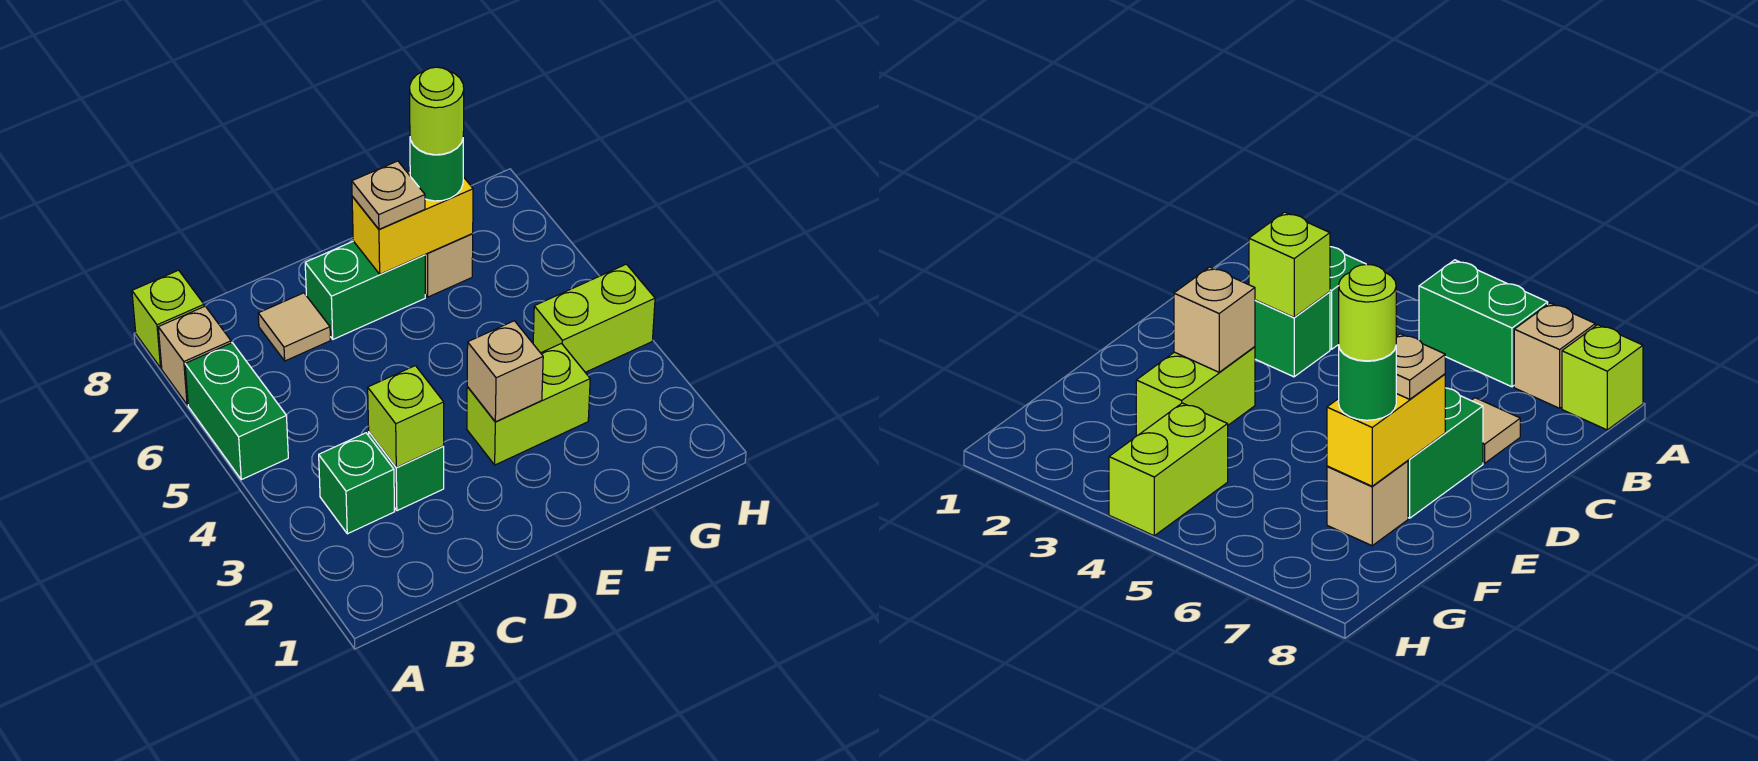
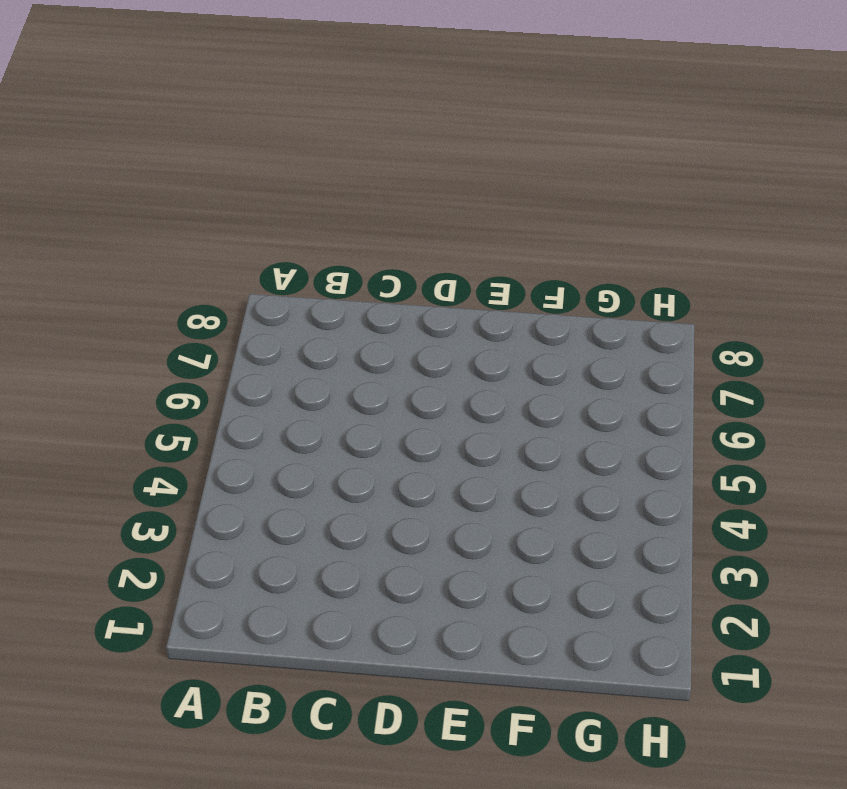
none -> green brick A5:A6 level 1
none -> tan brick A7 level 1
none -> lime brick A8 level 1

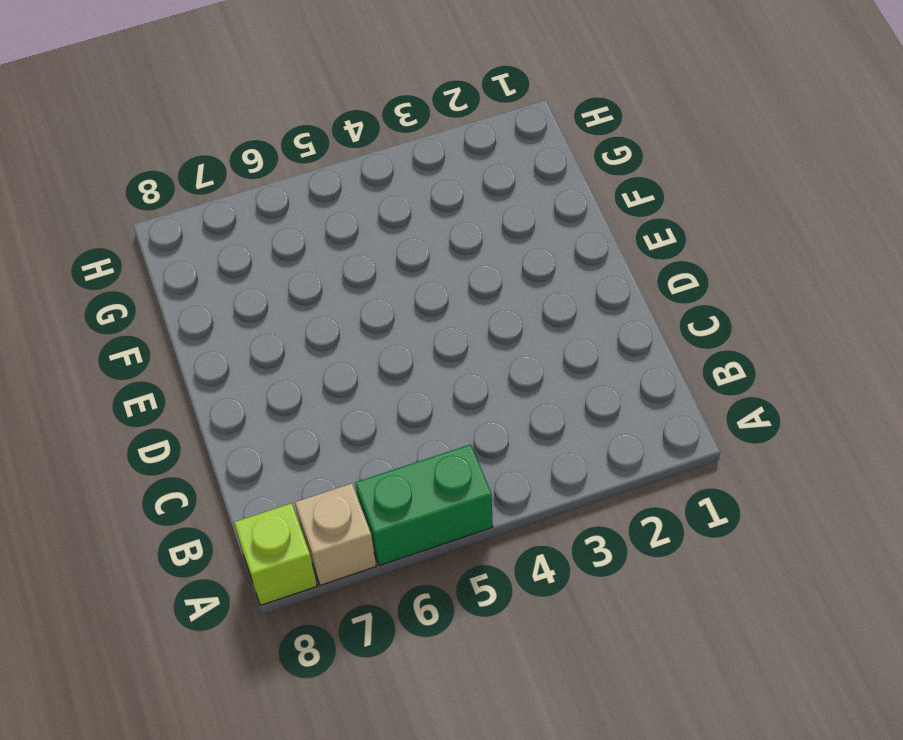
none -> green brick B3 level 1
none -> green brick C3 level 1
none -> tan tile C7 level 1

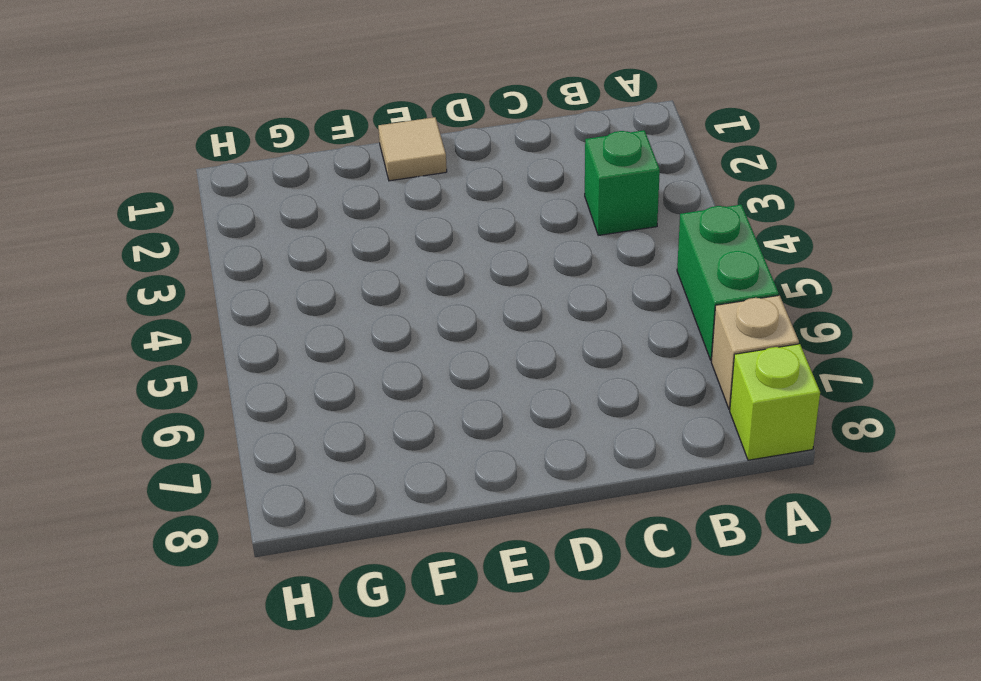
tan tile E1 level 1 -> tan tile C7 level 1
none -> green brick C3 level 1
none -> green brick D7:E7 level 1
none -> lime brick E3:F3 level 1

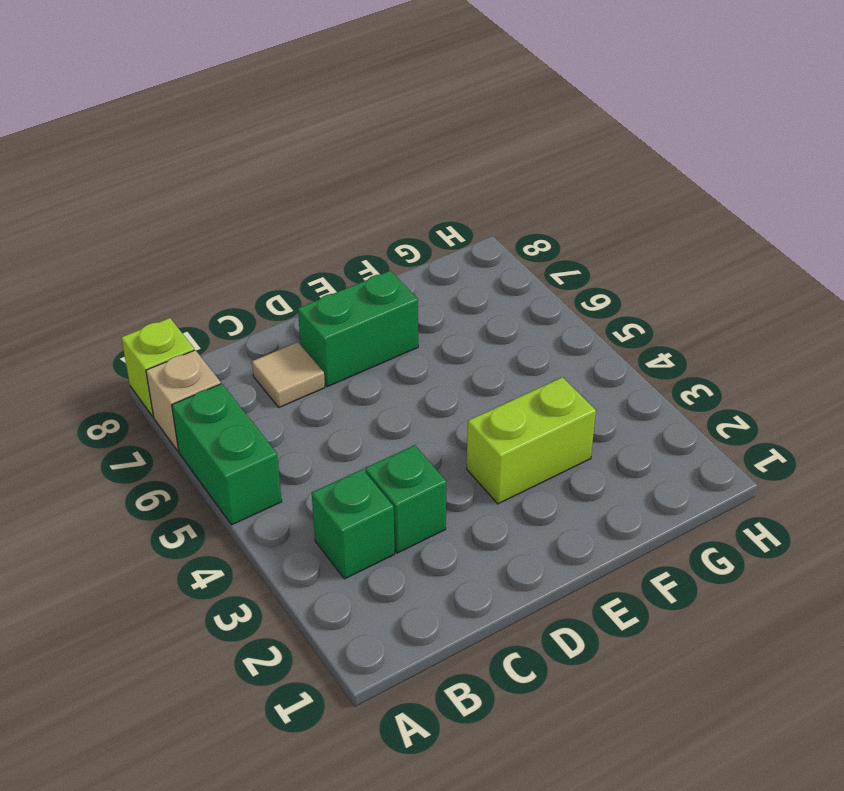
none -> tan brick F7 level 1
none -> lime brick G4:H4 level 1
none -> lime brick C3 level 2

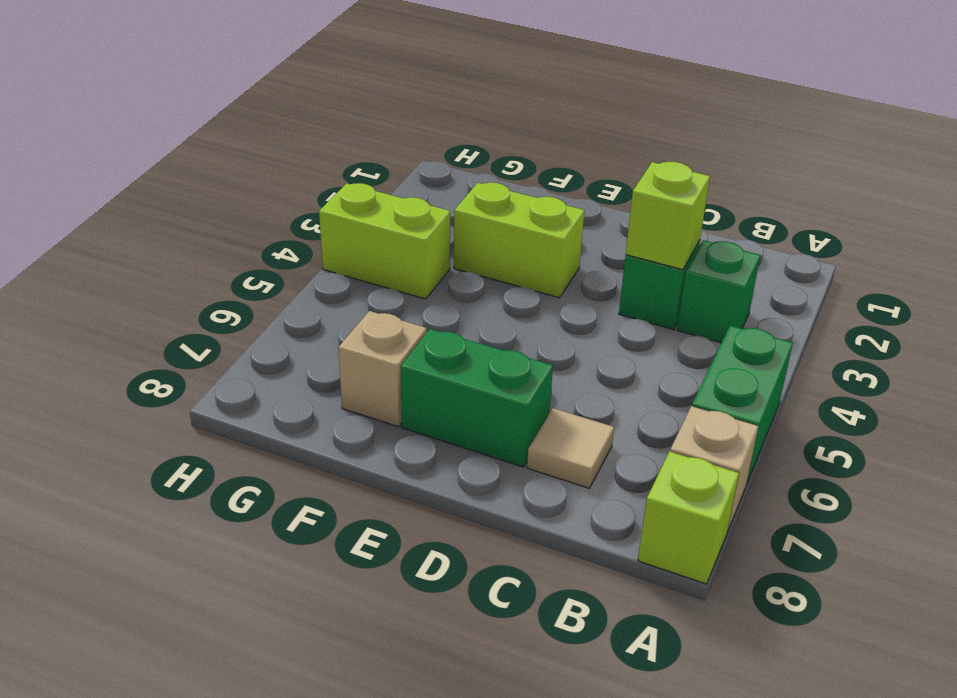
none -> tan brick E3 level 2
none -> yellow brick E7:F7 level 2
none -> tan plate E7 level 3

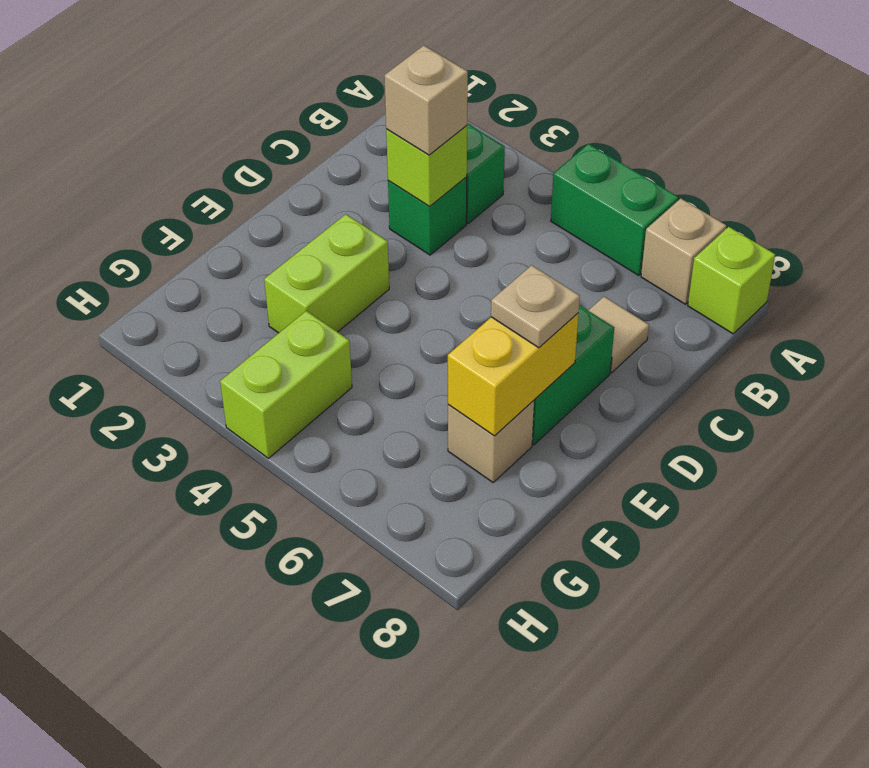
tan brick C3 level 3 -> tan brick E3 level 2
none -> green round brick F7 level 3
none -> lime round brick F7 level 4

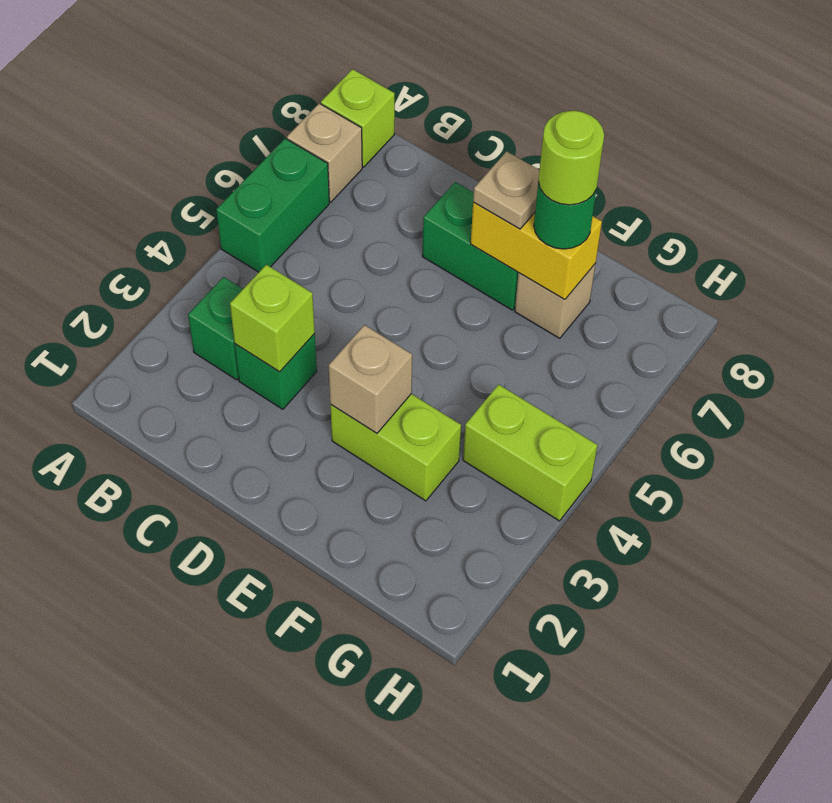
none -> tan tile C7 level 1

